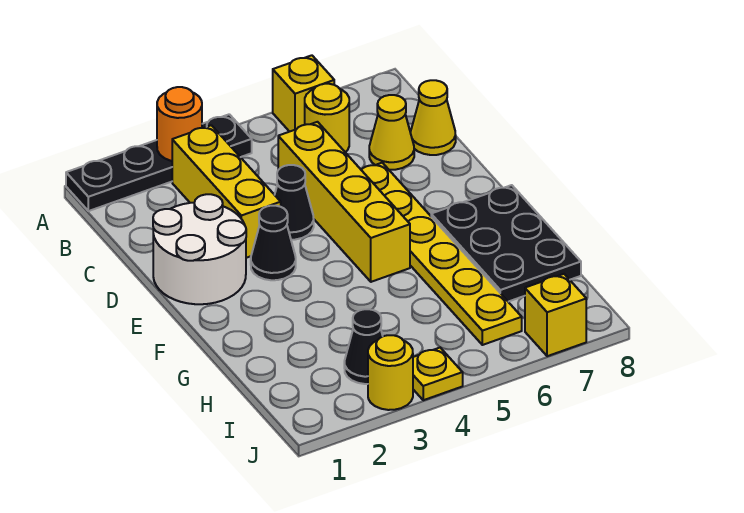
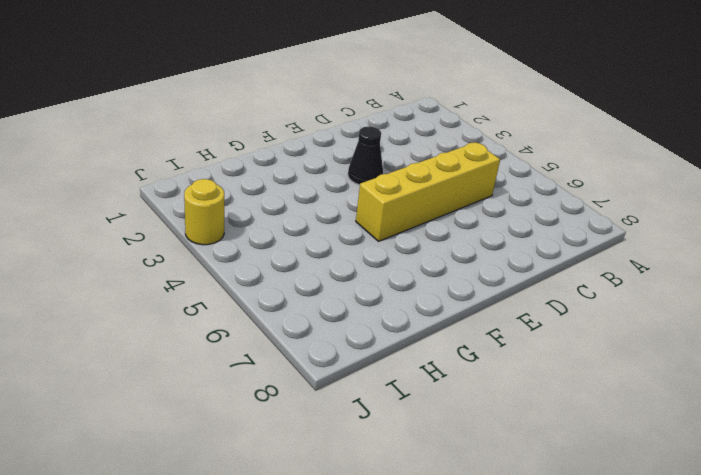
none -> black plate A1:A4 level 1
none -> yellow brick A6 level 1
none -> yellow brick B3:D3 level 1

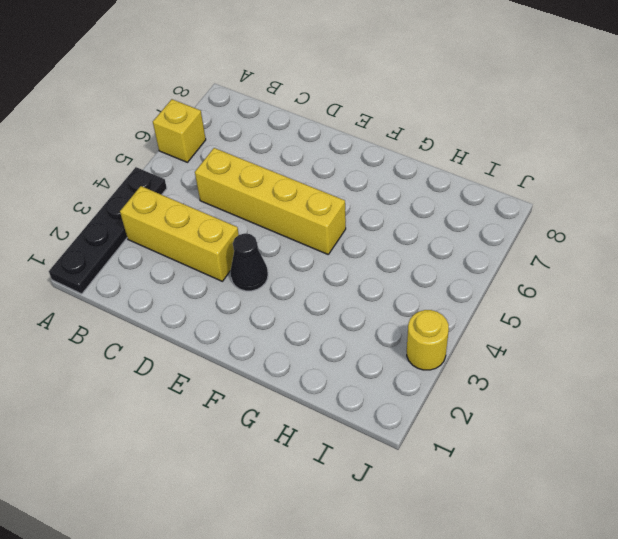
none -> yellow round brick B6 level 1
none -> yellow cone C7 level 1
none -> yellow cone C8 level 1

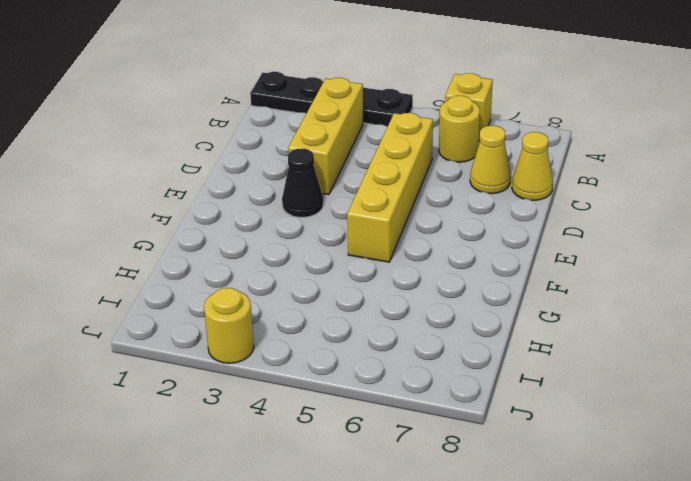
none -> white round brick D1:E2 level 1
none -> black cone D4 level 1
none -> yellow plate D6:I6 level 1

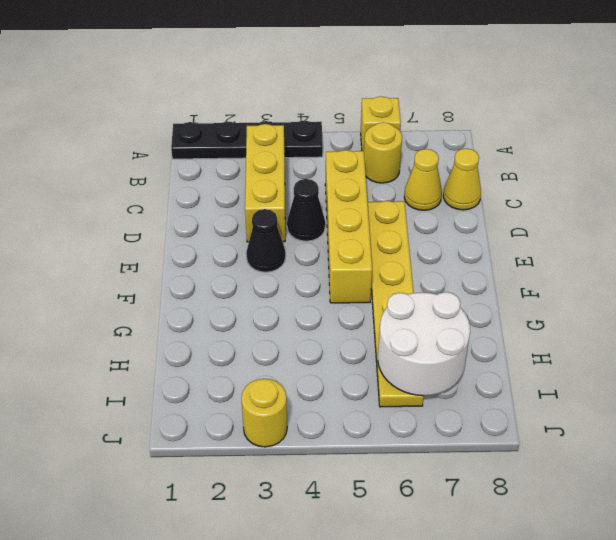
white round brick H6:I7 level 2 -> white round brick D1:E2 level 1
none -> black plate F7:H8 level 1
none -> black cone I3 level 1
none -> yellow plate J4 level 1

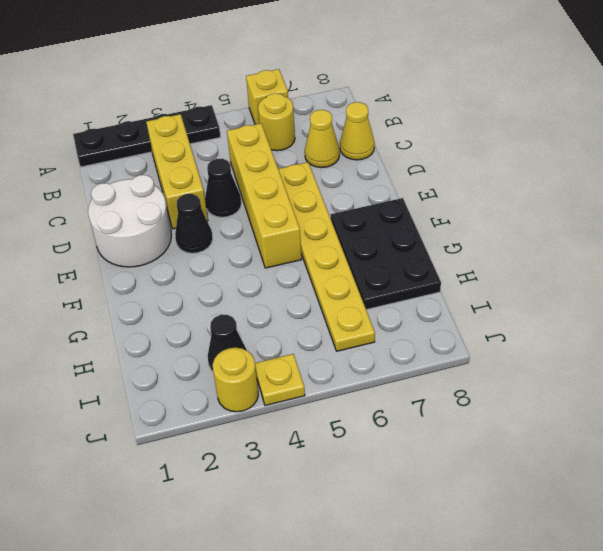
none -> yellow brick J7 level 1
none -> orange round brick A3 level 2

